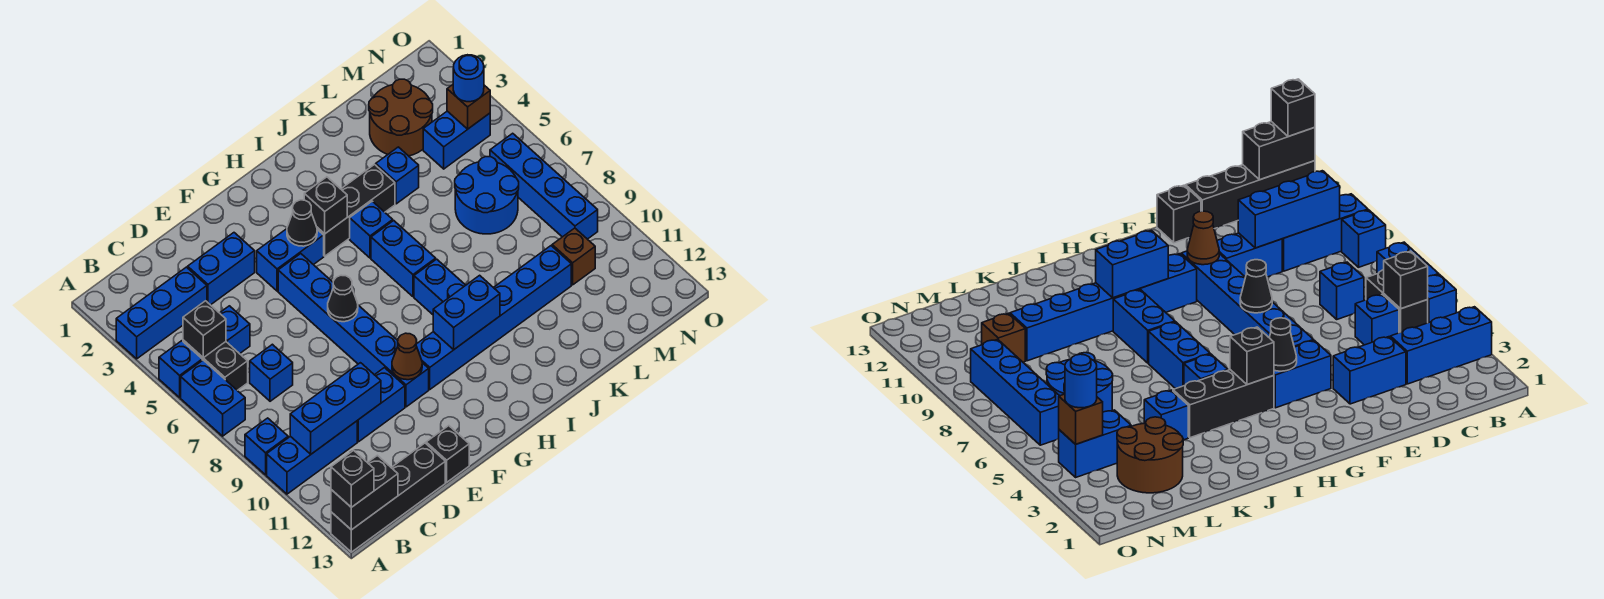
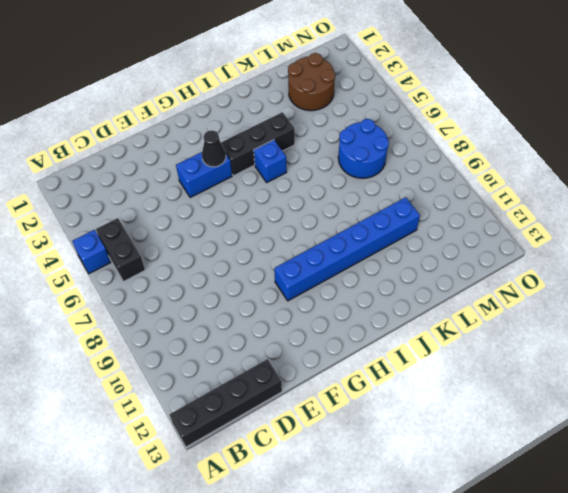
none -> blue brick A3:C3 level 1
none -> blue brick A6:A7 level 1
none -> blue brick A9 level 1
none -> blue brick A10:C10 level 1

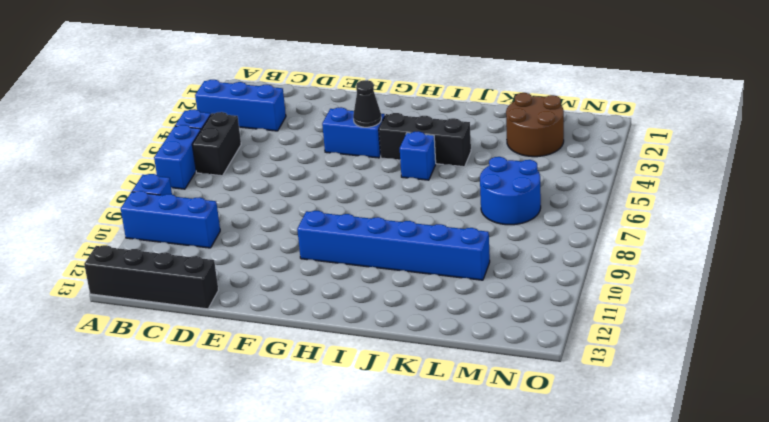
none -> blue brick C5 level 1
none -> blue brick C7 level 1
none -> blue brick D3:E3 level 1
none -> blue brick D10:E10 level 1

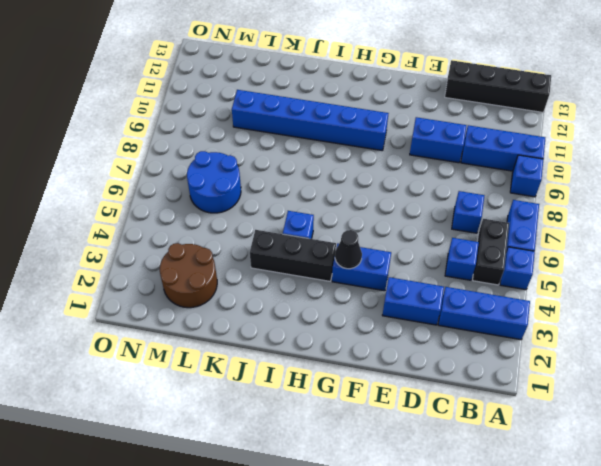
none -> black brick E13 level 1
none -> blue brick F5:F10 level 1
none -> blue brick I6:I7 level 1
none -> blue brick I8:I9 level 1

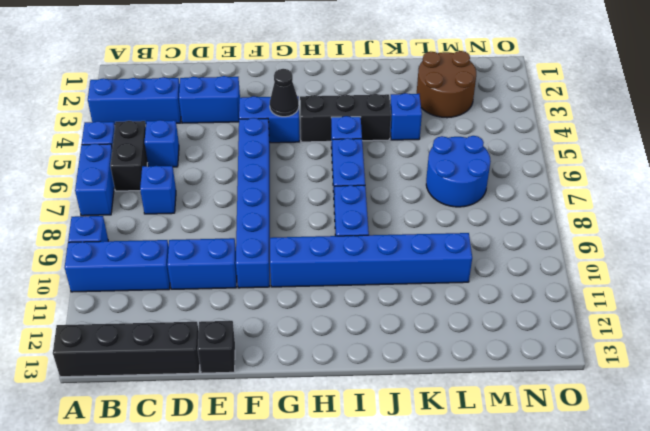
none -> blue brick M4:N4 level 1
none -> brown brick M10 level 1
none -> blue brick N6:N9 level 1
none -> black brick A13:B13 level 2

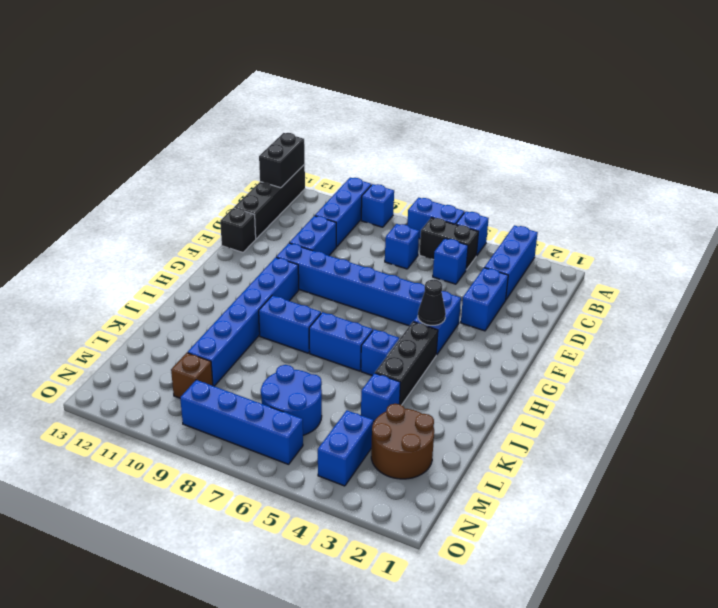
none -> black brick B5 level 2
none -> blue brick B10:D10 level 2
none -> black cone F7 level 2
none -> brown cone F10 level 2

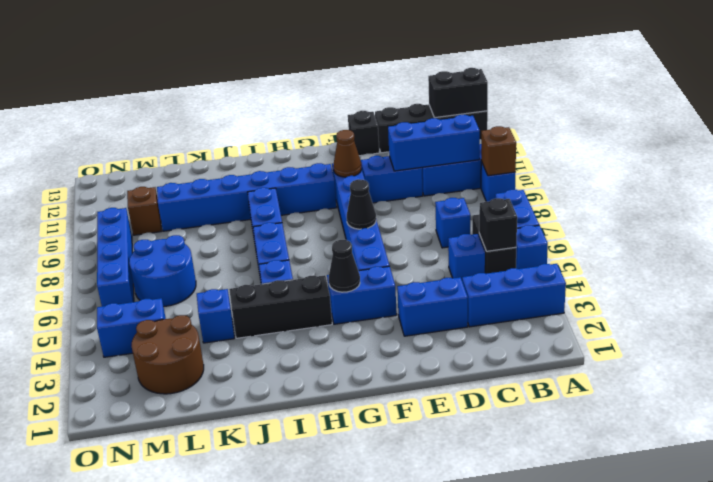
brown brick A9 level 2 -> brown brick N4 level 2
none -> black brick H4 level 2
none -> blue brick H10:I10 level 2
none -> black brick A13 level 3
none -> blue round brick N4 level 3

